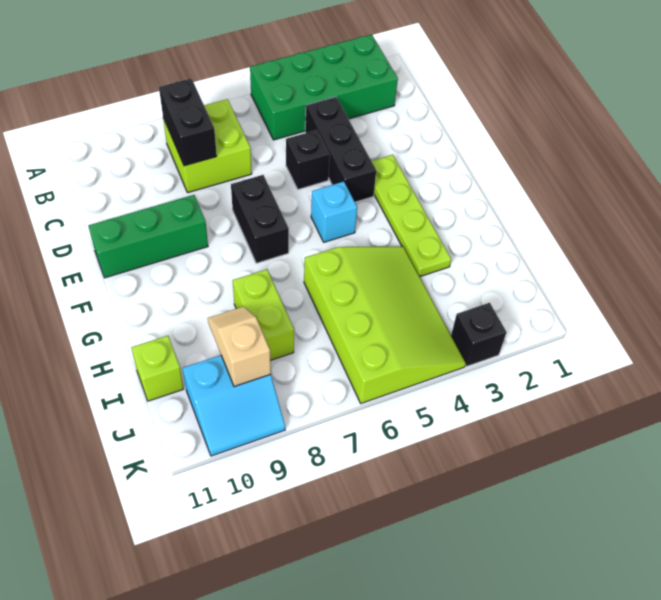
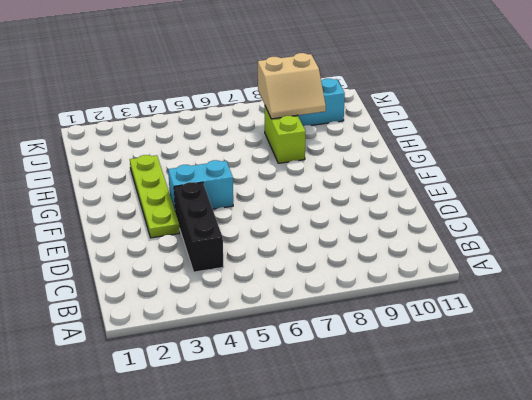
cyan brick F4:F5 level 1 -> cyan brick F5 level 1
tan slope I8:J9 level 2 top J -> tan slope I9:J9 level 2 top J
none -> green brick A2:B5 level 1
none -> lime brick B7:C8 level 1
none -> black brick D5 level 1

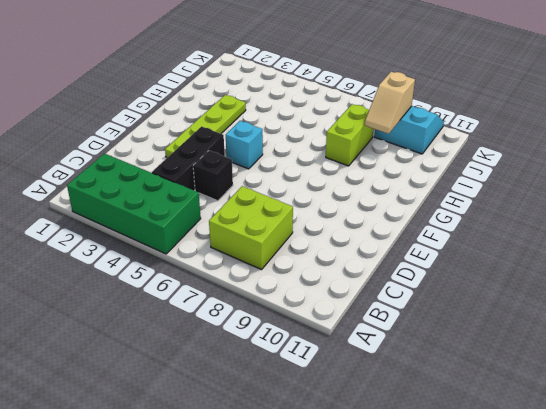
none -> black brick E7:F7 level 1
none -> green brick E9:E11 level 1
none -> lime slope H4:K6 level 1 top 6

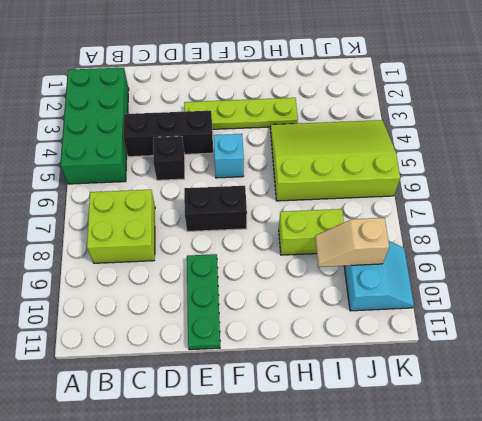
green plate E9:E11 level 1 -> green brick E9:E11 level 1
none -> lime brick I11 level 1
none -> black brick K3 level 1
none -> black brick B8:C8 level 2

